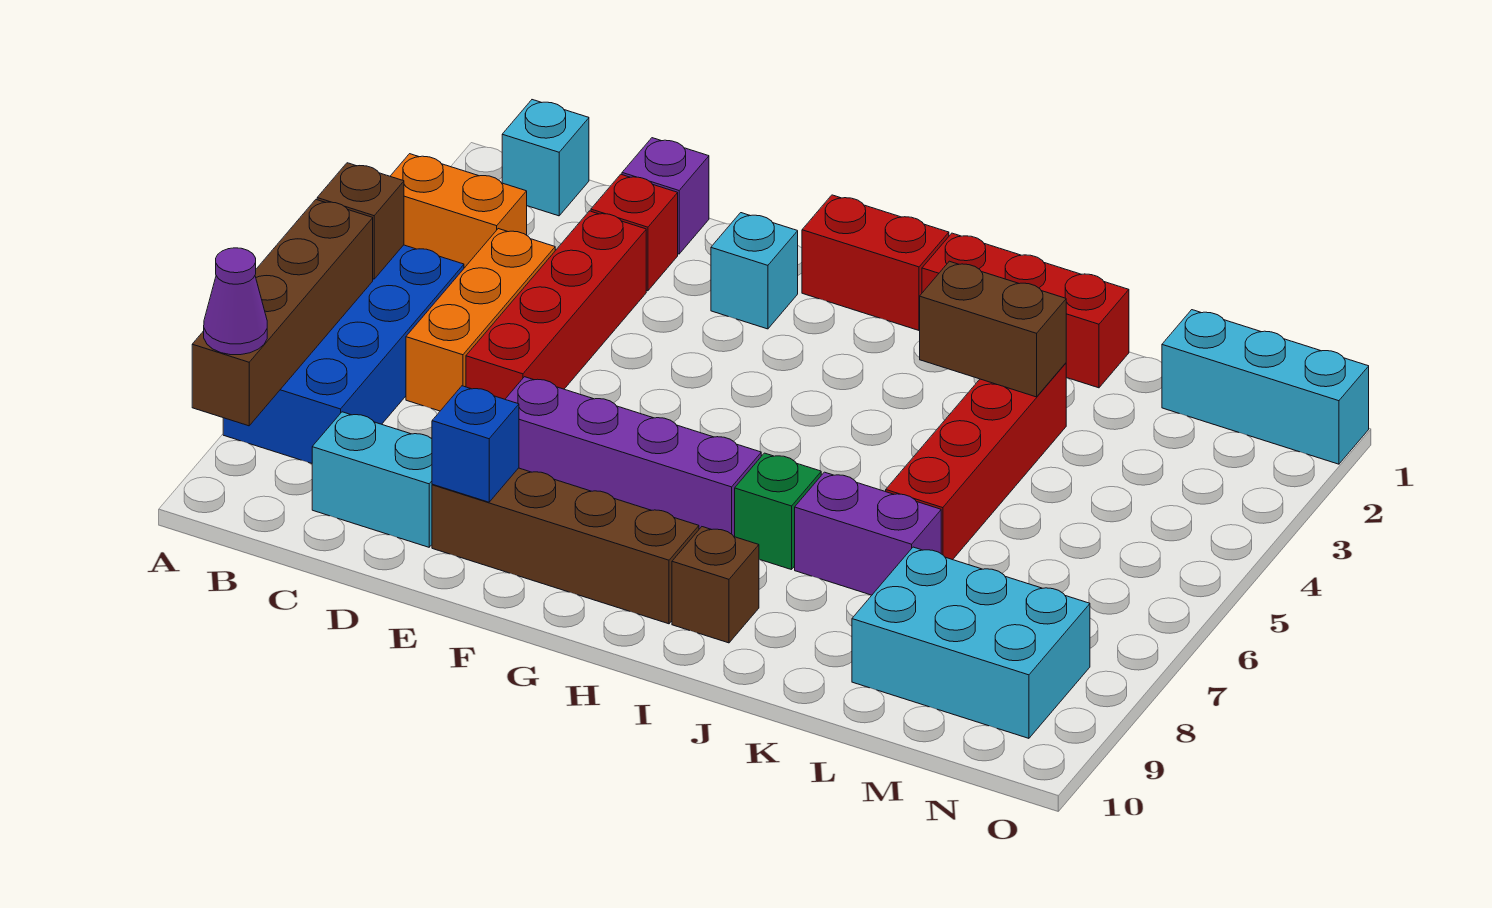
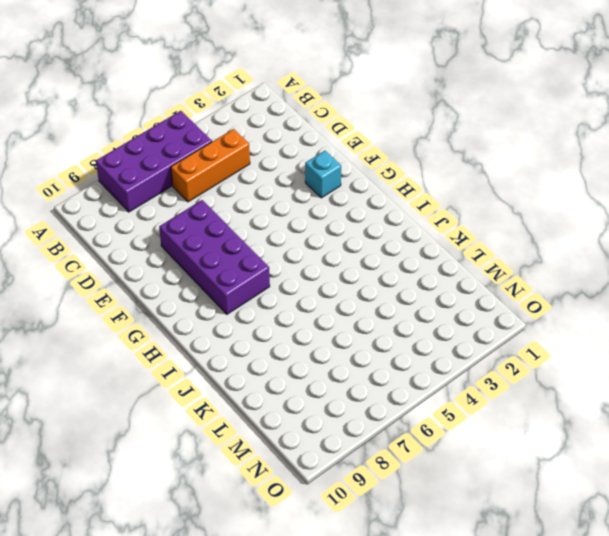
purple brick A5:B8 level 1 -> blue brick A5:B8 level 1
purple brick E7:H8 level 1 -> purple brick E7:H7 level 1
none -> orange brick A3:B3 level 1
none -> cyan brick B1 level 1
none -> cyan brick C9:D9 level 1

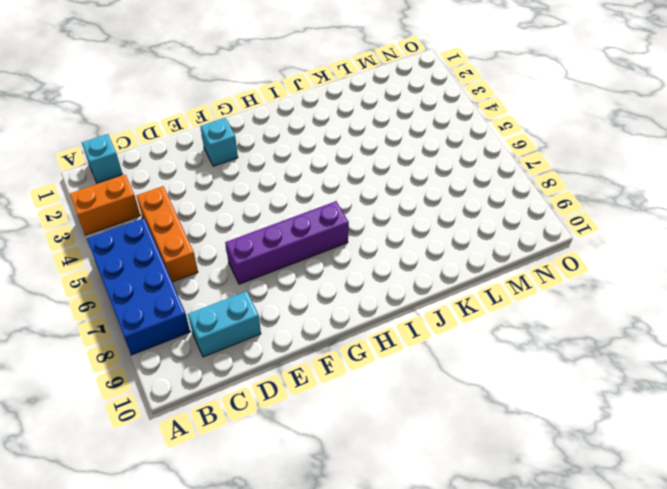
none -> purple brick D1 level 1
none -> red brick D2 level 1
none -> red brick D3:D6 level 1

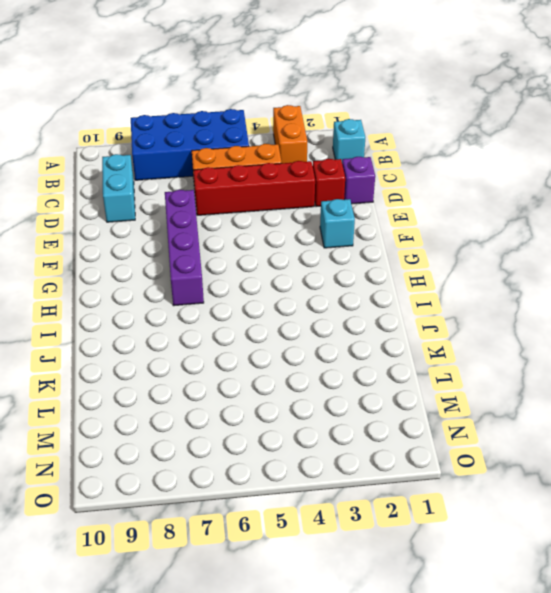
none -> brown brick E9:H9 level 1
none -> red brick G1:H1 level 1
none -> red brick I1:K1 level 1

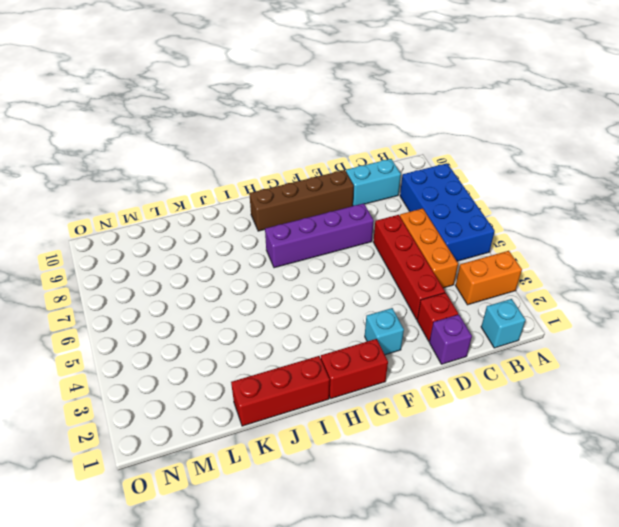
none -> green brick I7 level 1
none -> brown brick I9 level 1
none -> purple brick J7:K7 level 1

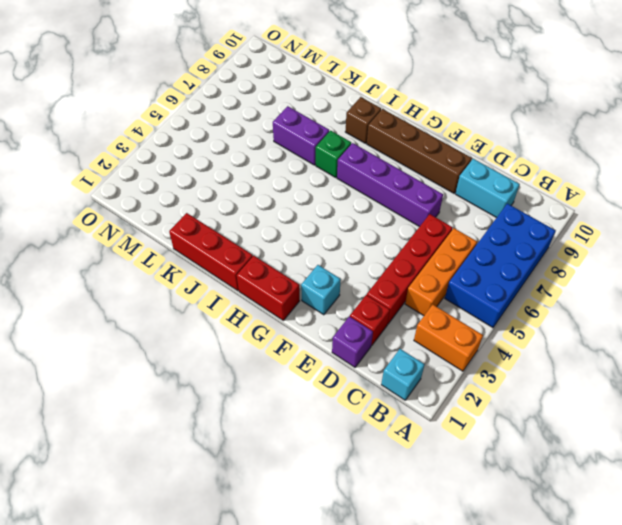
none -> red brick K3:K6 level 1
none -> cyan brick L8:N9 level 1
none -> cyan brick M1:O1 level 1

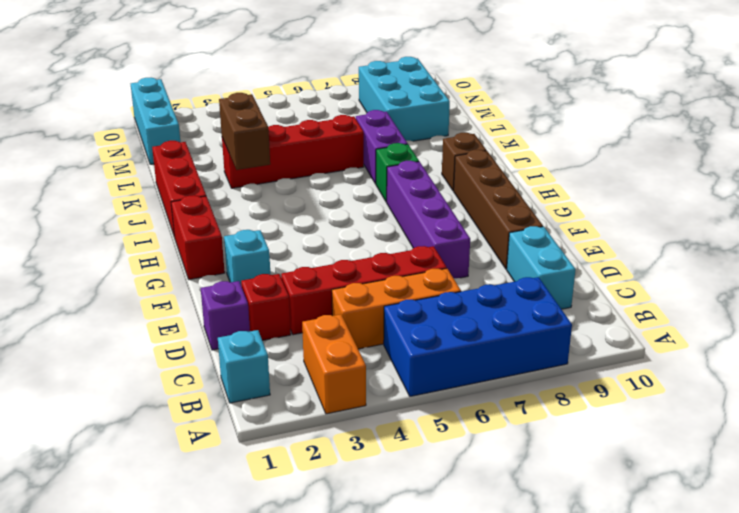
none -> brown brick A5 level 2
none -> brown brick A6:A9 level 2
none -> blue brick E9 level 2

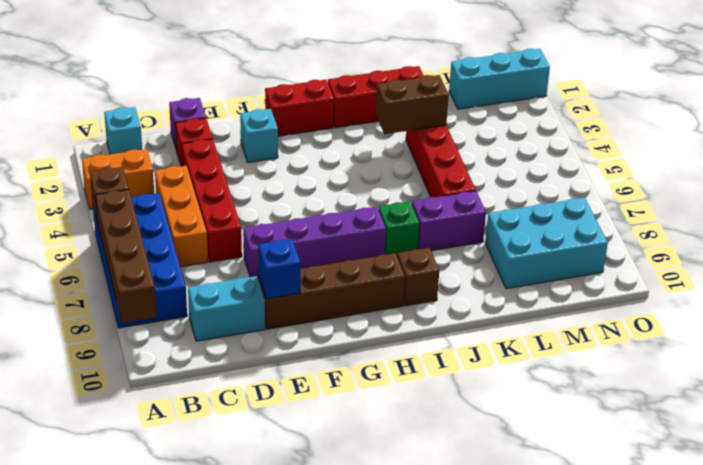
none -> purple cone A9 level 3

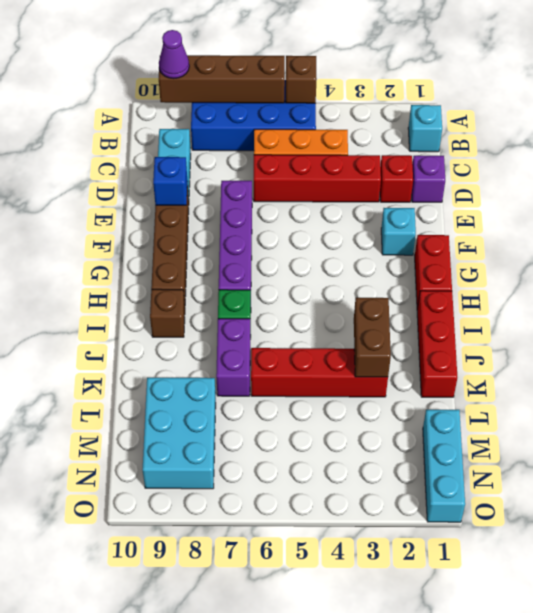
none -> orange brick A3:B3 level 1

